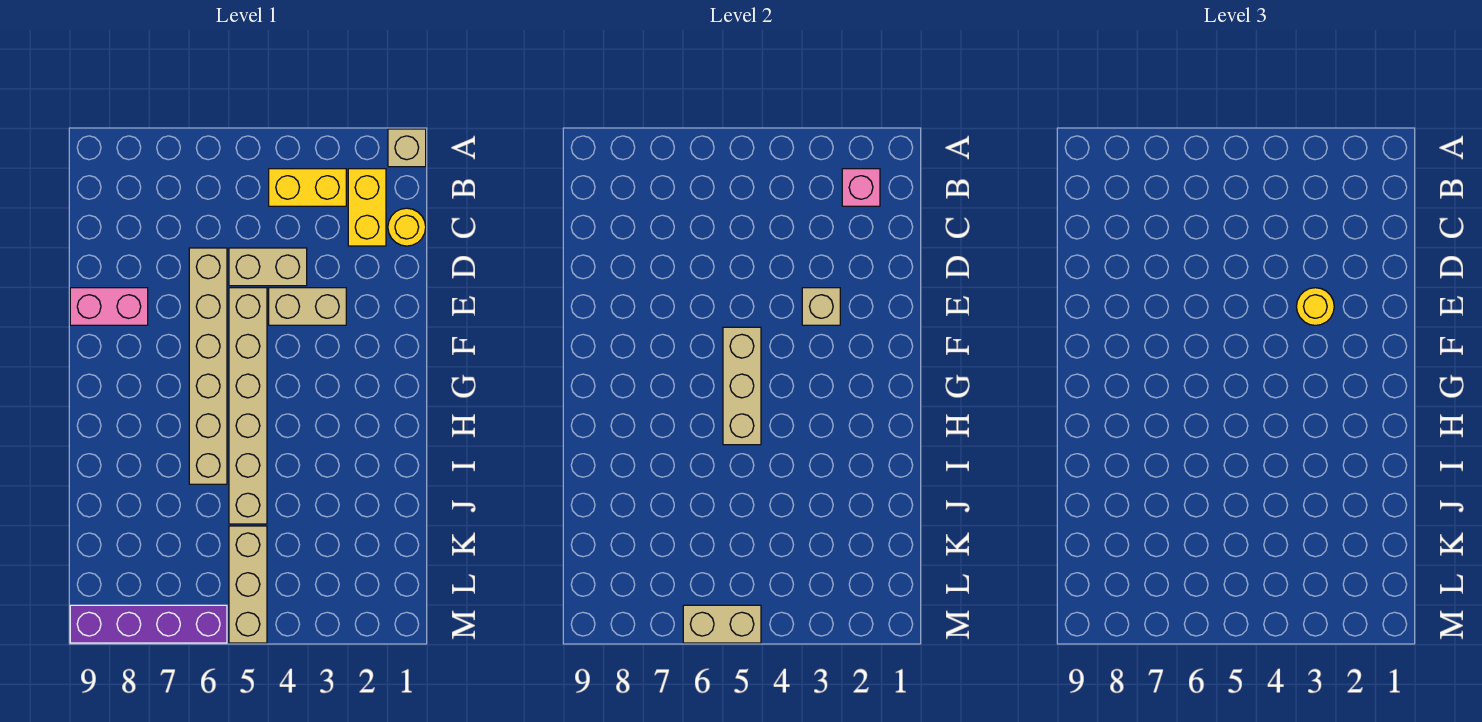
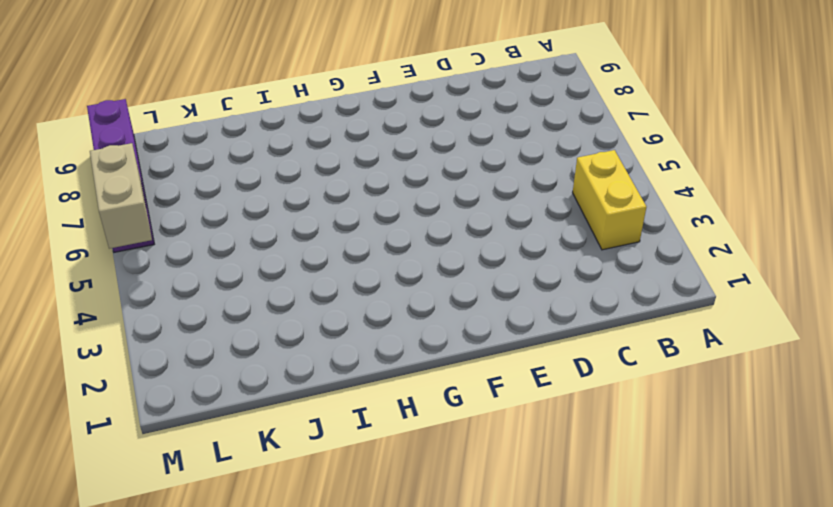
none -> tan brick A1 level 1
none -> yellow brick B2:C2 level 1
none -> yellow round brick C1 level 1

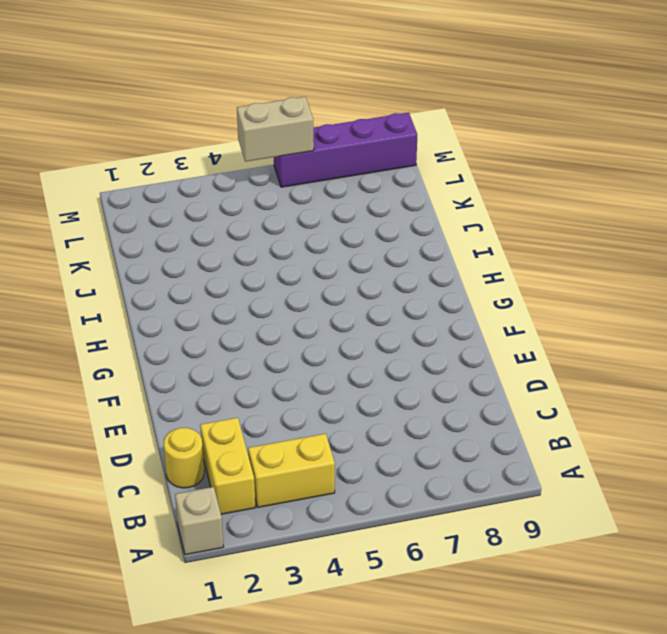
none -> tan brick D4:D5 level 1
none -> tan brick D6:I6 level 1
none -> tan brick E3:E4 level 1

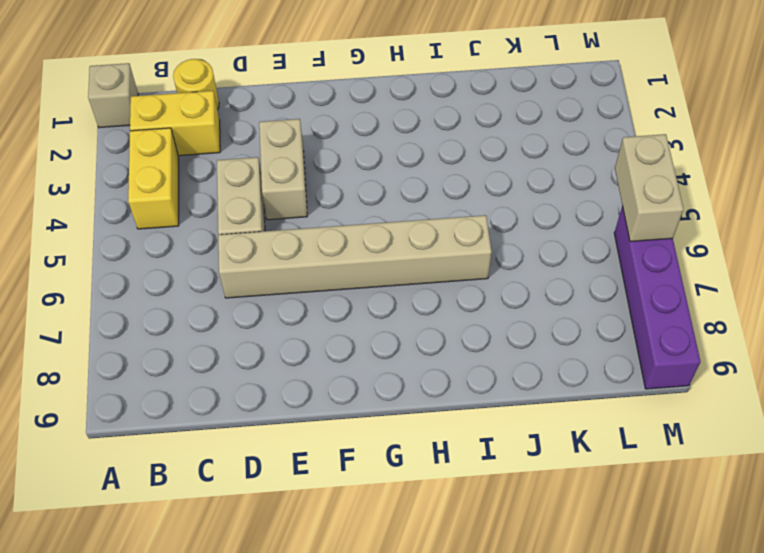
none -> tan brick E5:J5 level 1
none -> pink brick E8:E9 level 1
none -> tan brick K5:M5 level 1

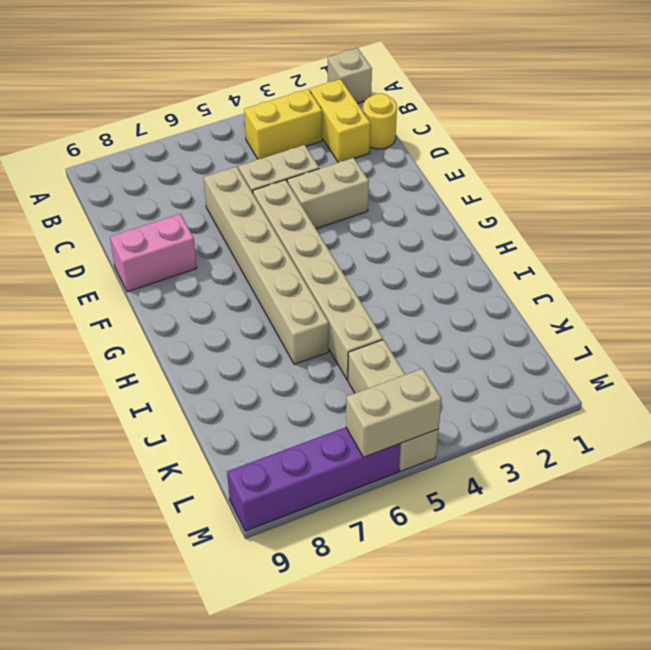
none -> pink brick B2 level 2
none -> tan brick E3 level 2
none -> tan brick F5:H5 level 2

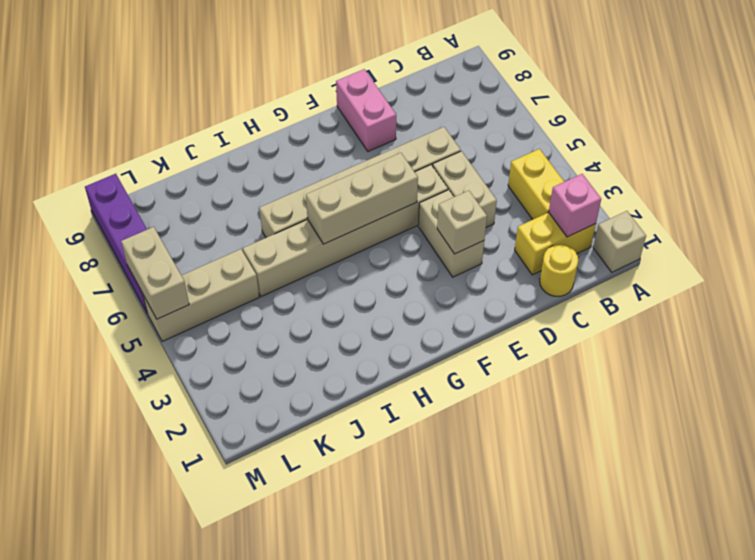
none -> yellow round brick E3 level 3

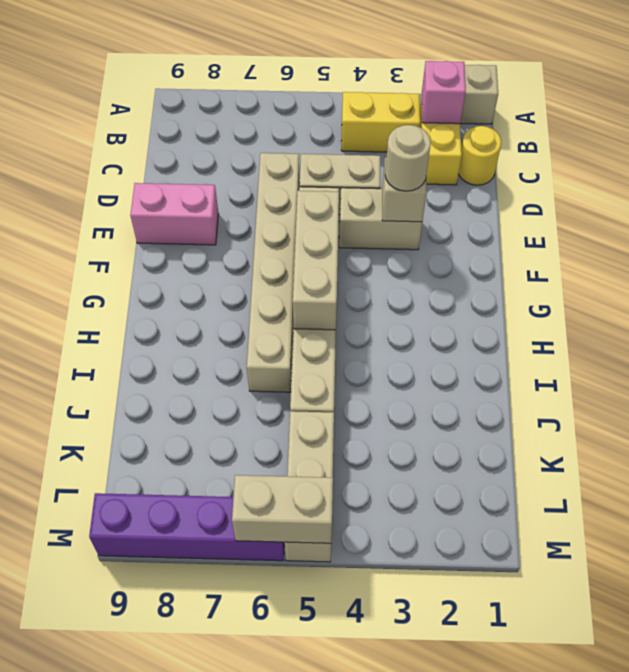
tan round brick E3 level 3 -> yellow round brick E3 level 3

